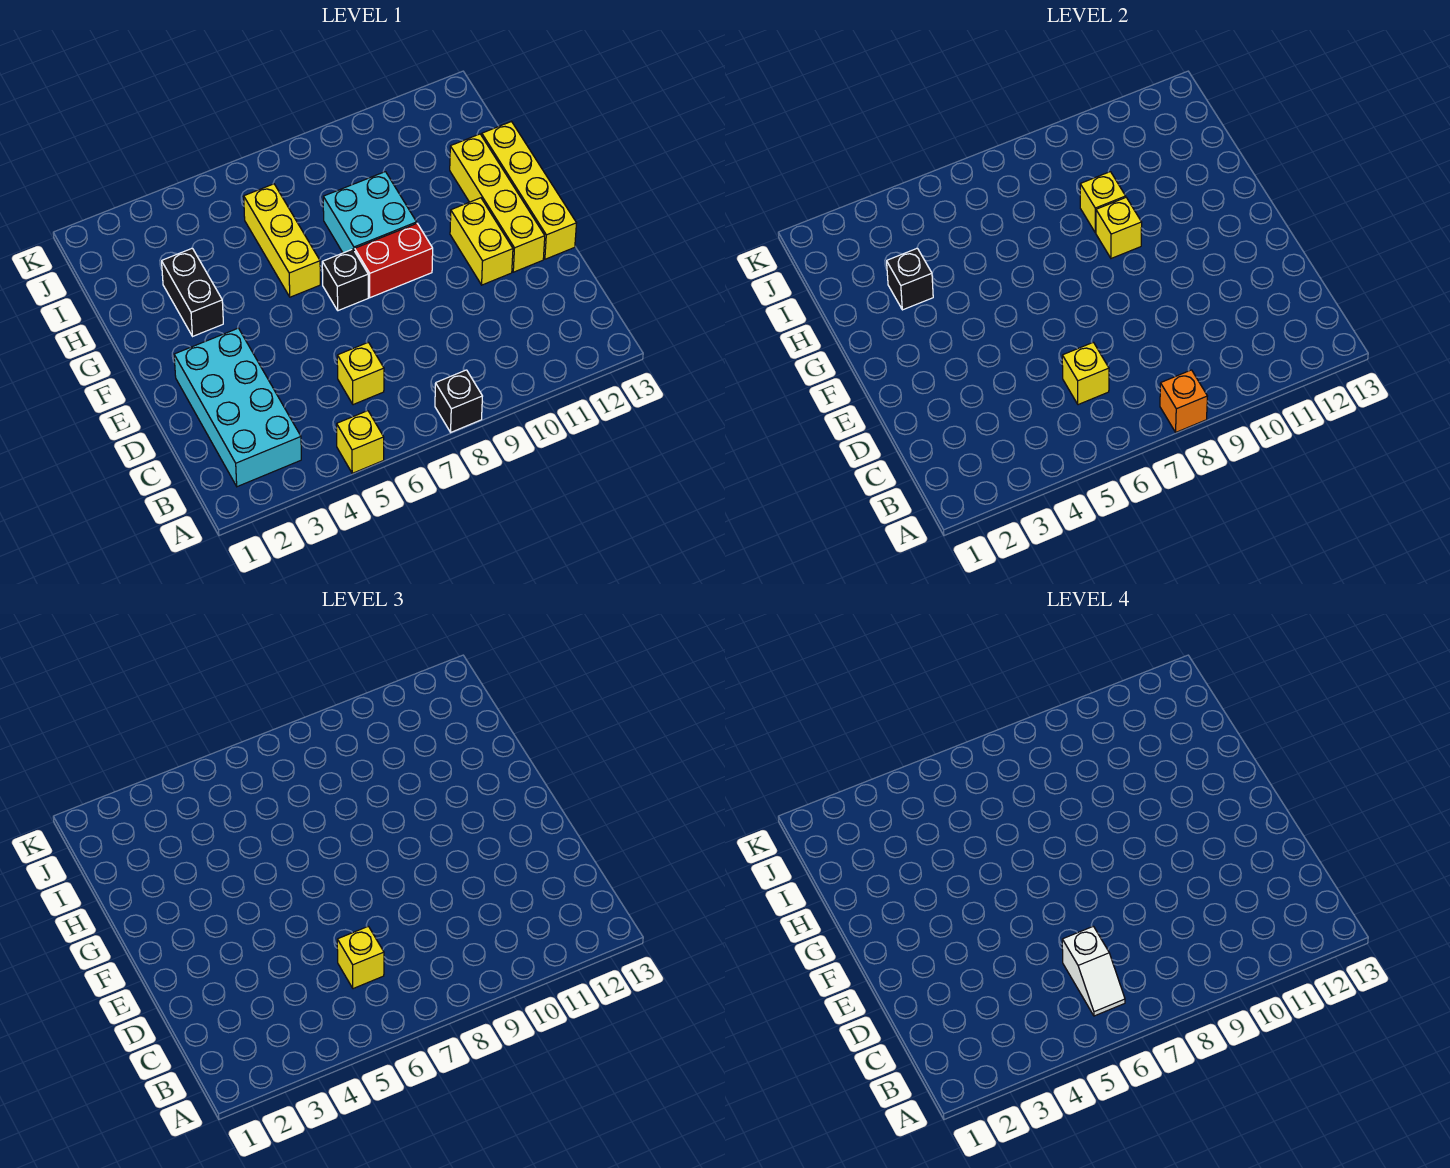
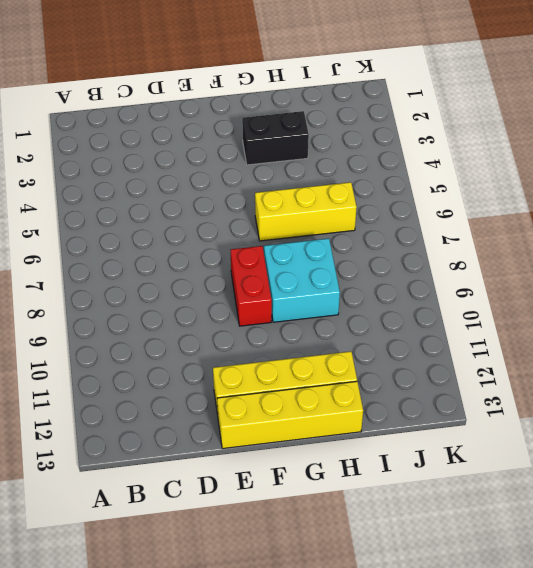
none -> yellow brick A5 level 1
none -> black brick A8 level 1
none -> cyan brick B2:E3 level 1

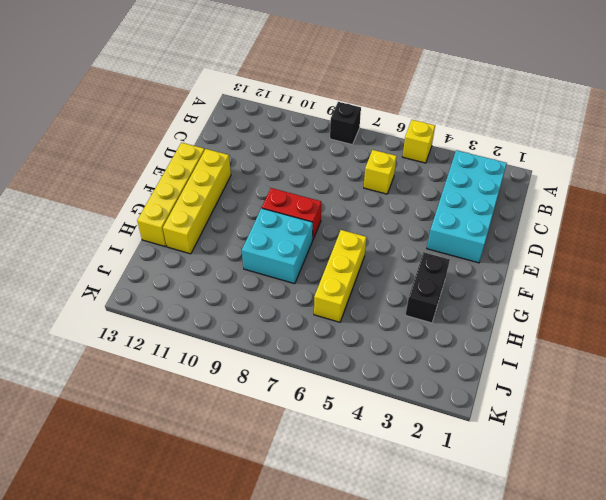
none -> yellow brick E11:F11 level 1
none -> black brick F7 level 1
none -> orange brick A8 level 2

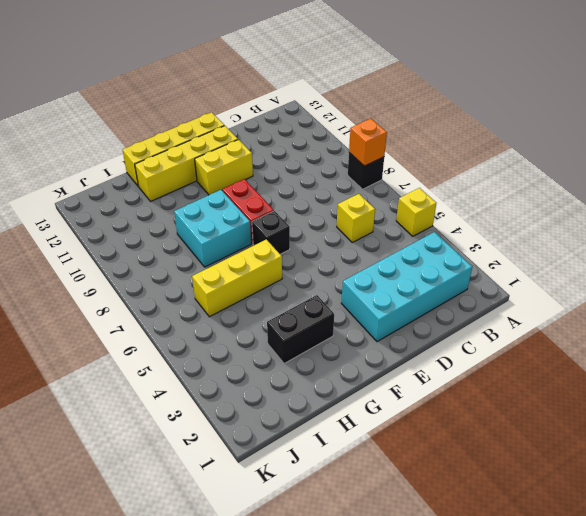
none -> yellow brick C6 level 2
none -> yellow brick G9 level 2
none -> black brick H3 level 2

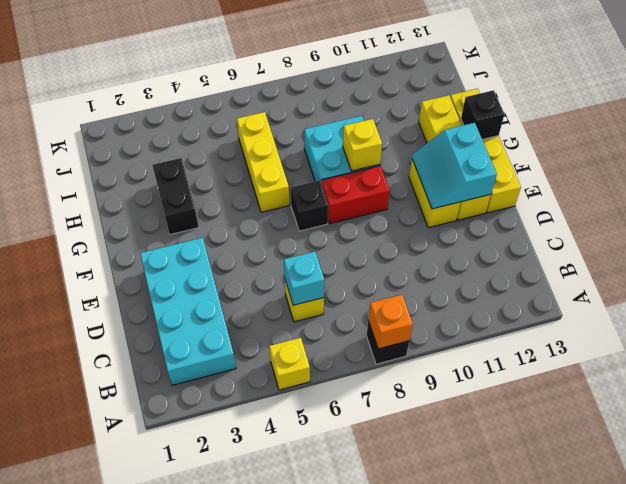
cyan brick C6 level 2 -> yellow brick C6 level 2
cyan slope E11:F12 level 2 top 12 -> none
black brick G13 level 2 -> black brick H3 level 2
none -> yellow brick H9 level 2
none -> yellow brick C6 level 3
none -> white slope B6:C6 level 4 top C

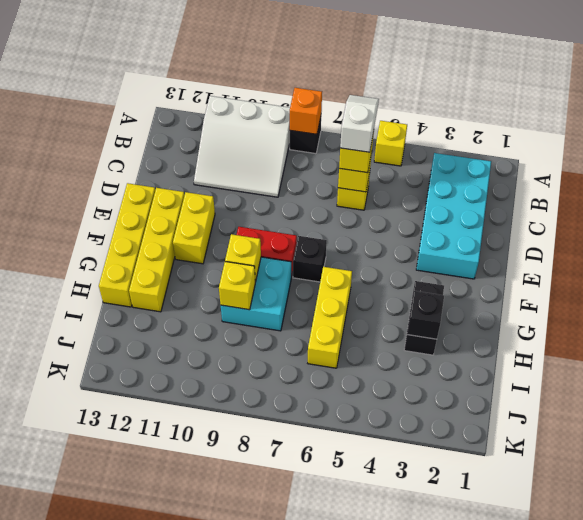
white slope A9:C11 level 1 top A -> none

